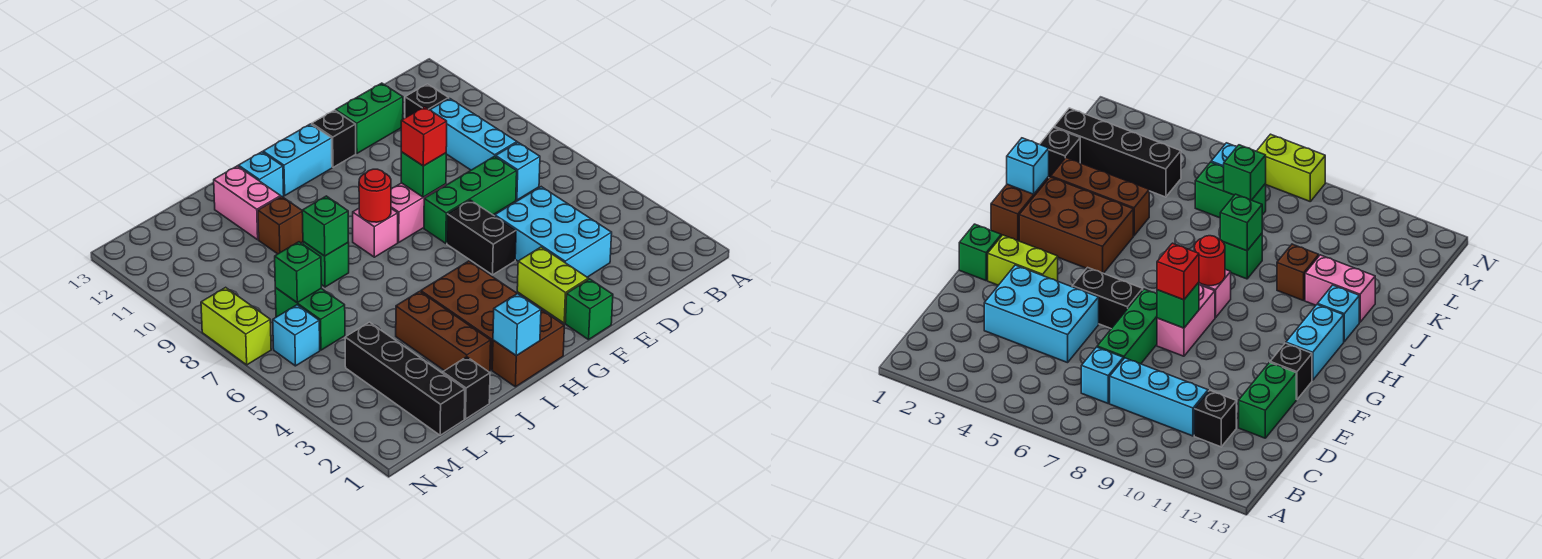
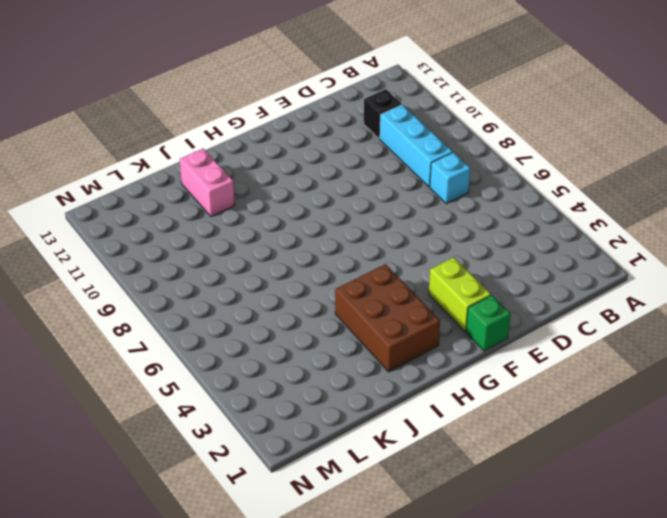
none -> cyan brick D3:E5 level 1
none -> green brick D7:F7 level 1
none -> green brick D12:E12 level 1
none -> black brick F5:F6 level 1

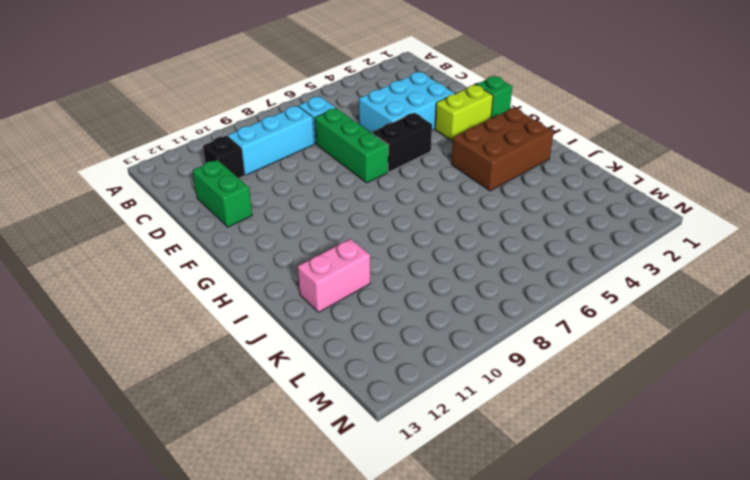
none -> pink brick F8:G8 level 1
none -> black brick F12 level 1
none -> cyan brick G12:H12 level 1
none -> brown brick H1:I1 level 1

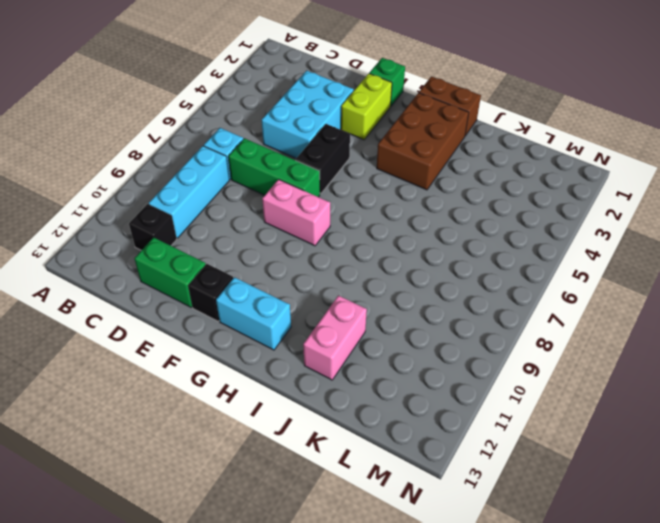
none -> pink brick H8 level 1
none -> cyan brick I12 level 1
none -> brown brick J2:J4 level 1
none -> green brick J8 level 1

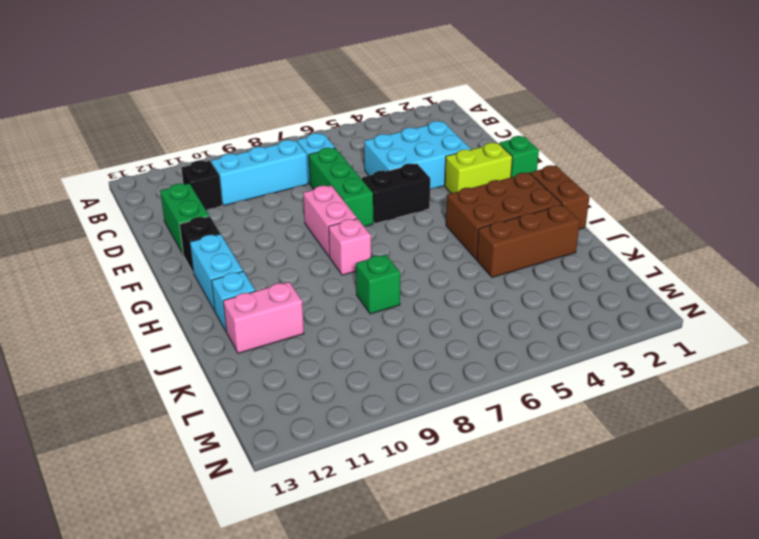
none -> brown brick J10 level 1
none -> black brick K1 level 1
none -> black brick L1:L4 level 1
none -> green brick L6:L7 level 1

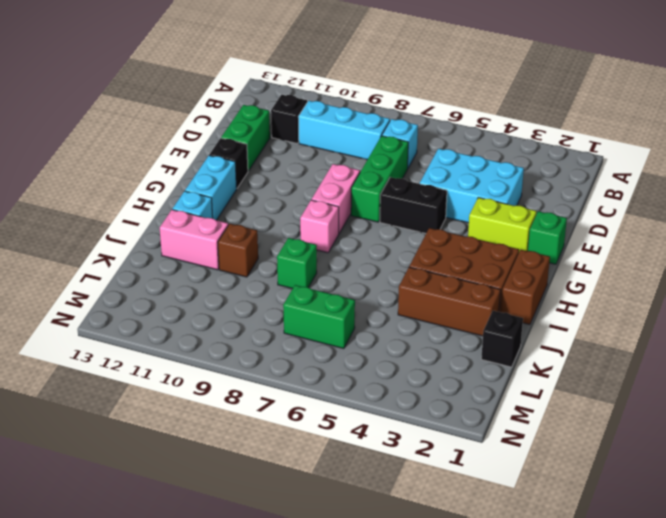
none -> black brick L1:L4 level 1
none -> cyan brick M6 level 1
none -> lime brick N7:N8 level 1
none -> green brick F8 level 2

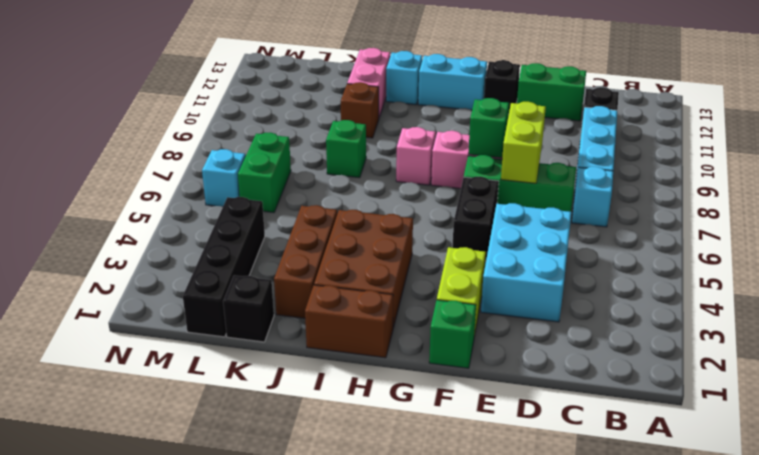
lime brick E7:E8 level 2 -> lime brick N7:N8 level 1
none -> red round brick H8 level 2
none -> cyan brick I1 level 2
none -> green brick J8 level 2
none -> green brick L7 level 2

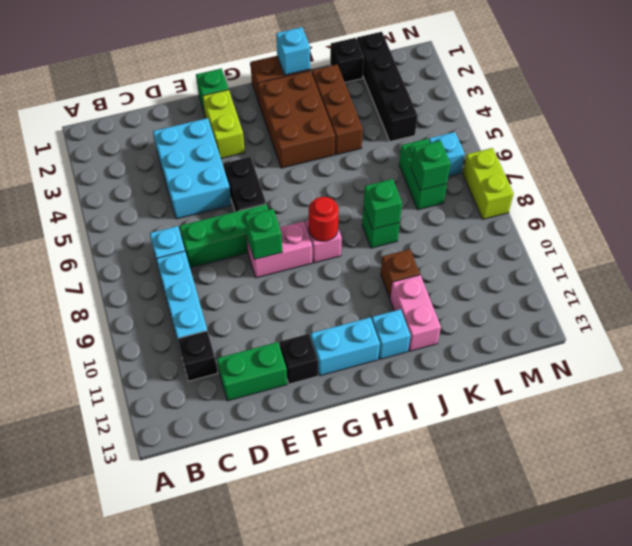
none -> red brick F8 level 3

